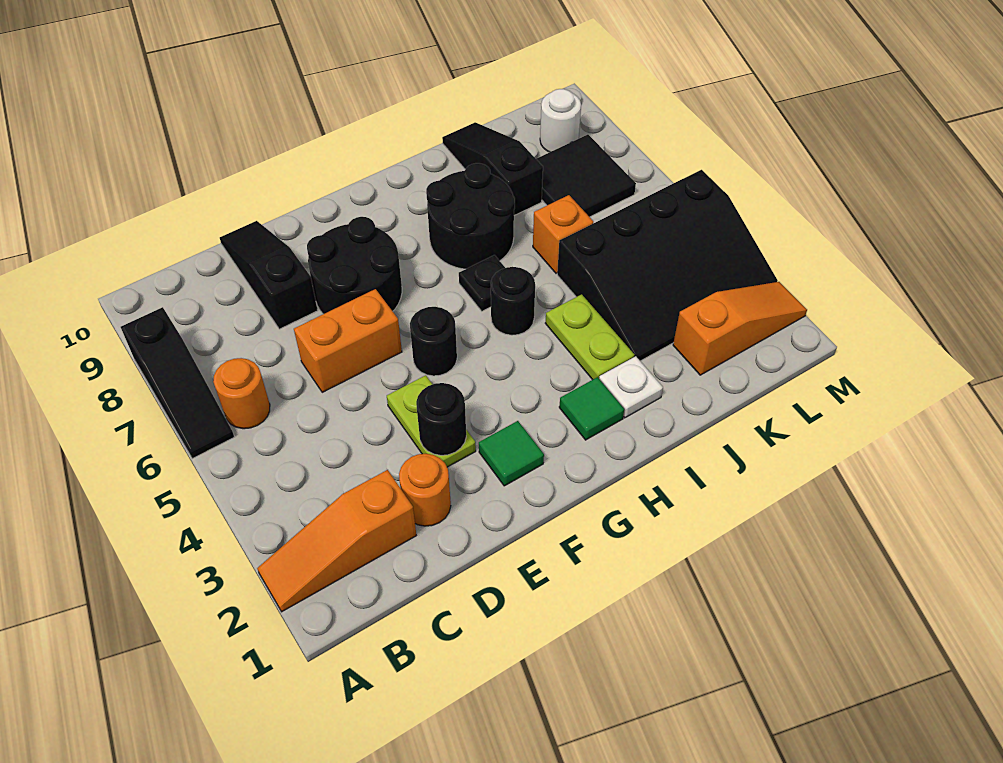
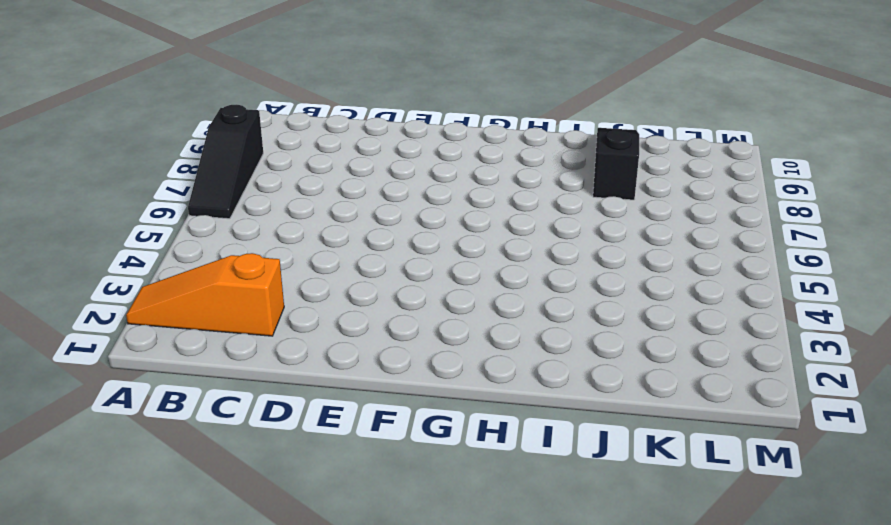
none -> orange round brick B6 level 1
none -> orange round brick D2 level 1
none -> orange brick D6:E6 level 1

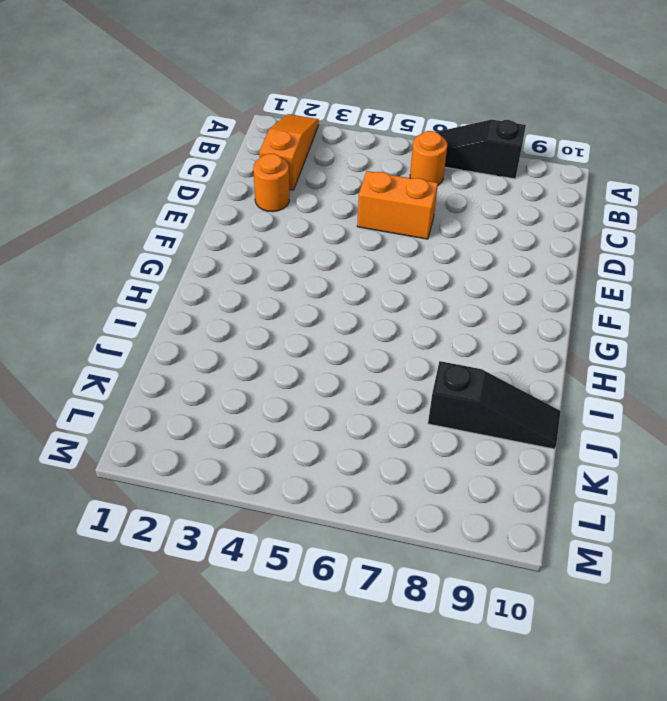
orange brick D5:D6 level 1 -> orange brick D6:E6 level 1
none -> black slope D8:D10 level 1 top 8
none -> lime plate E3:E4 level 1
none -> black round brick E7:F8 level 1

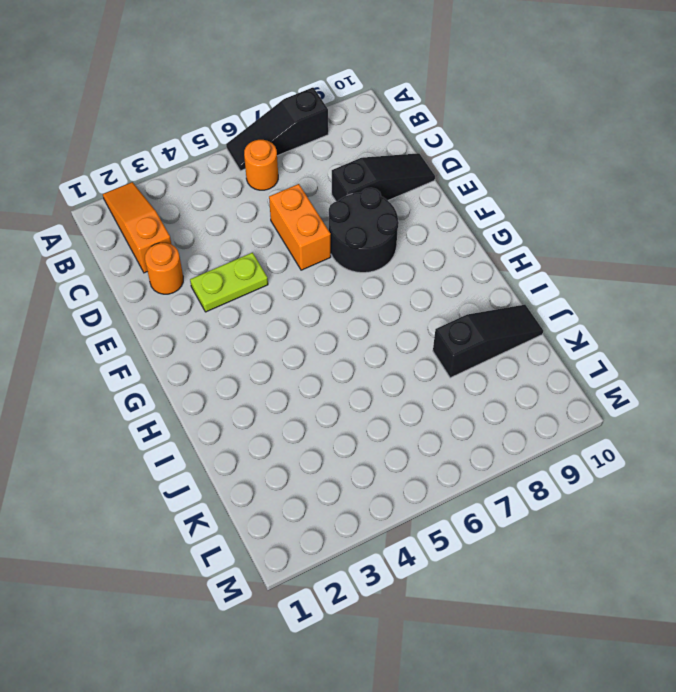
none -> green tile F2 level 1
none -> black round brick F5 level 1
none -> green tile H2 level 1

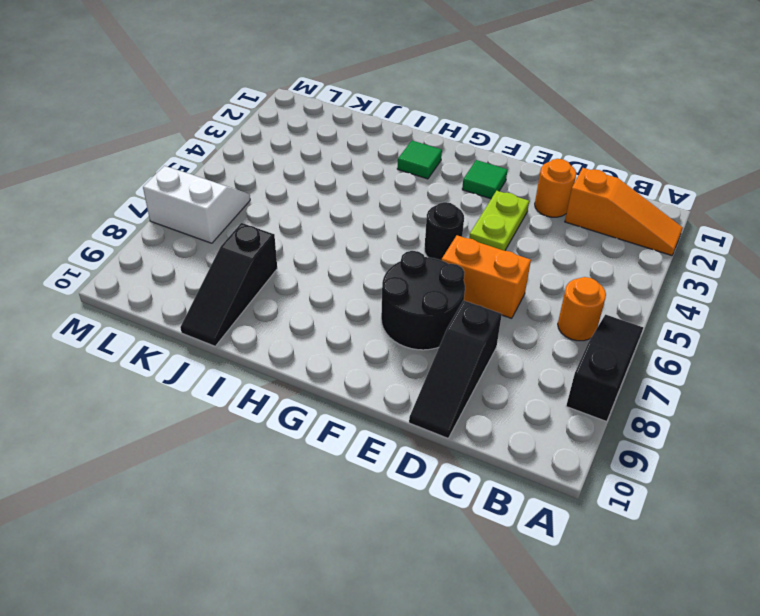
white slope L6:M7 level 1 top 7 -> black tile K7:L8 level 1
none -> black round brick H5 level 1
none -> black plate H6 level 1
none -> black round brick H7:I8 level 1

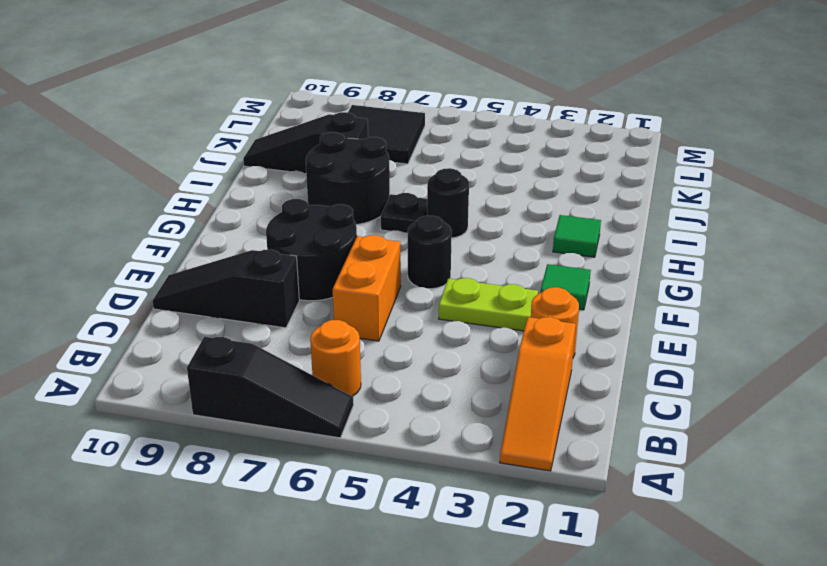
none -> white plate I2 level 1
none -> lime plate I3:I4 level 1
none -> black slope J3:M5 level 1 top 5

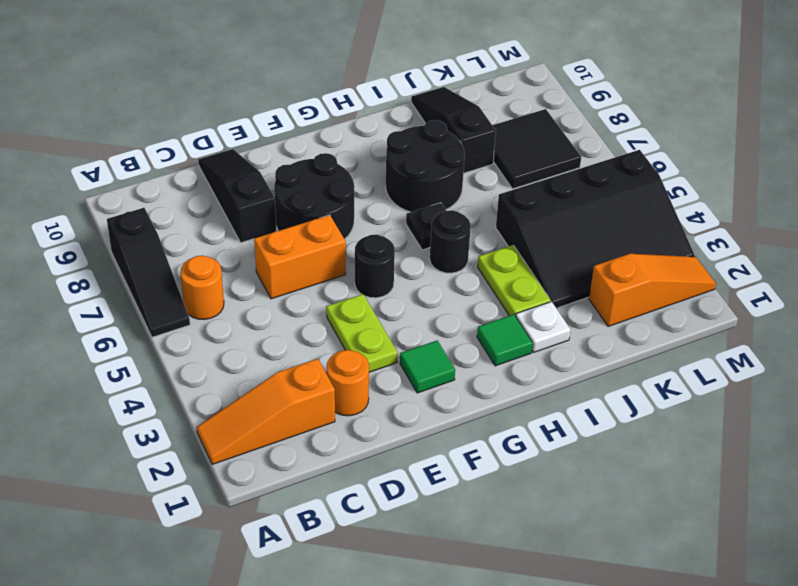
none -> orange brick J6 level 1
none -> white round brick L9 level 1
none -> black round brick E3 level 2

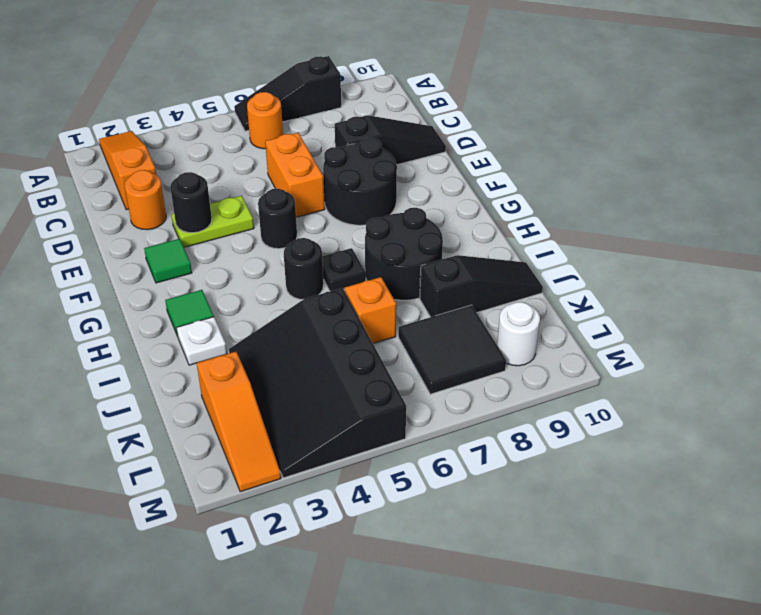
none -> lime plate I3:I4 level 1

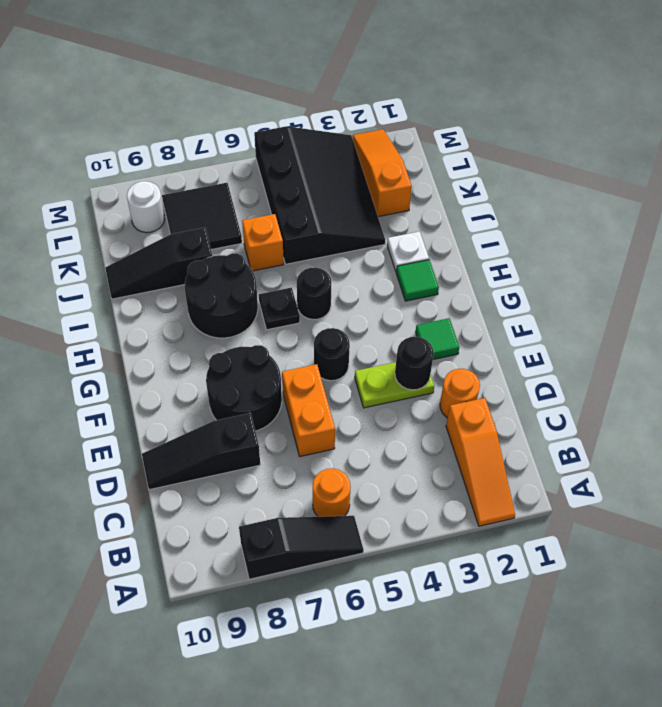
none -> lime plate I3:I4 level 1

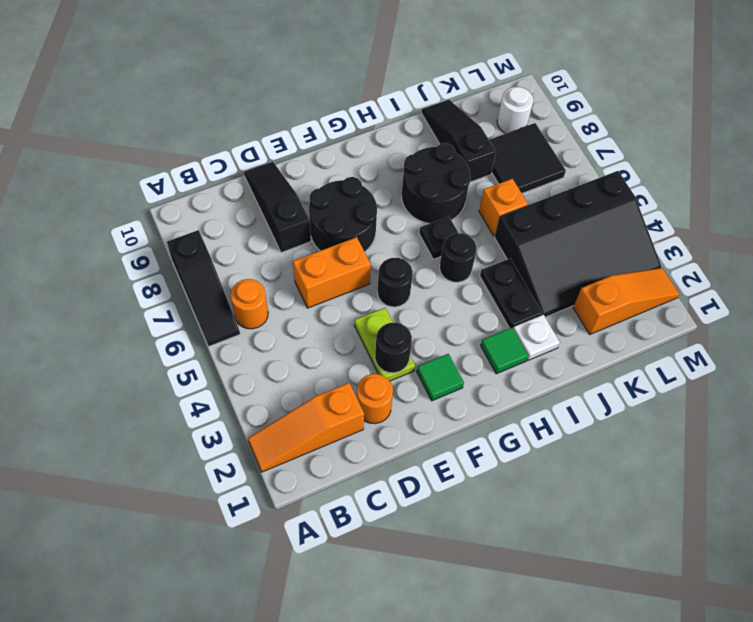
black plate I3:I4 level 1 -> lime plate I3:I4 level 1

